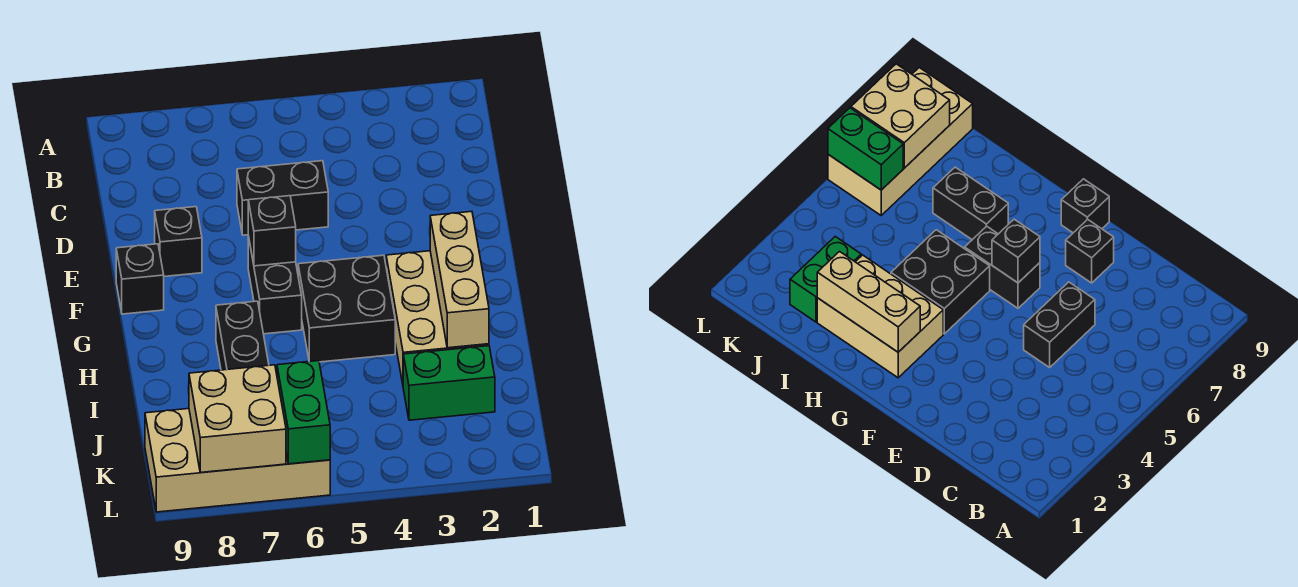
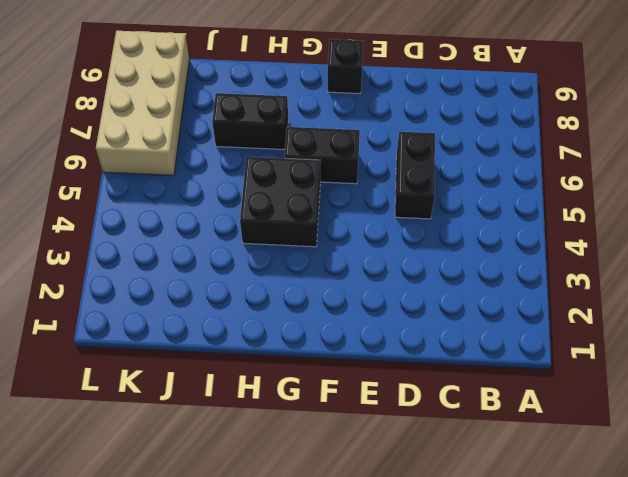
none -> black brick E8 level 1
none -> tan brick G2:I3 level 1
none -> green brick J2:J3 level 1

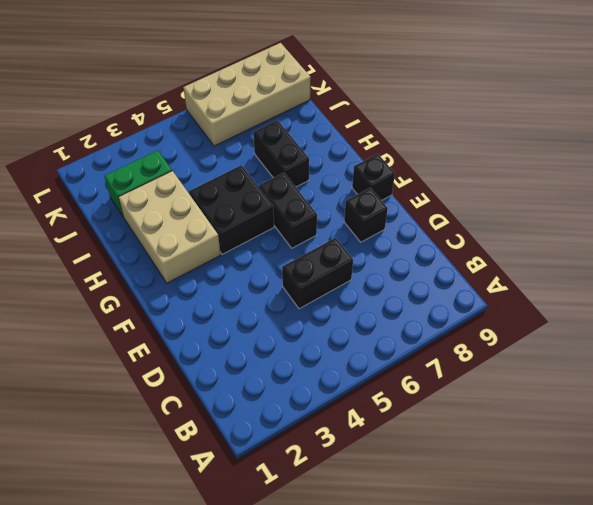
none -> black brick F6 level 2
none -> tan brick G2:I2 level 2
none -> green brick K6:L6 level 2

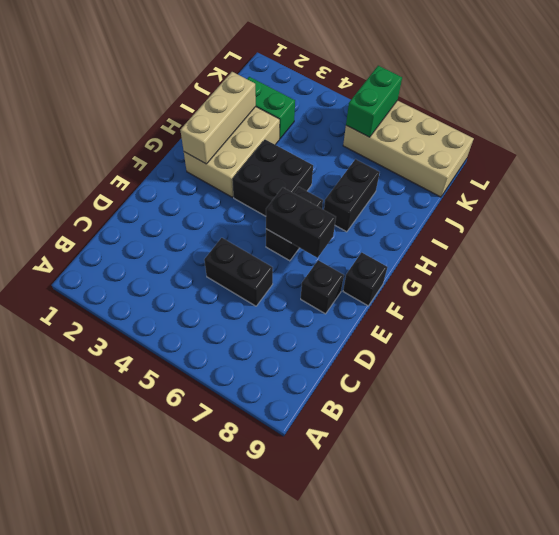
black brick F6:F7 level 2 -> black brick F6 level 2
none -> tan brick K7:L8 level 2

